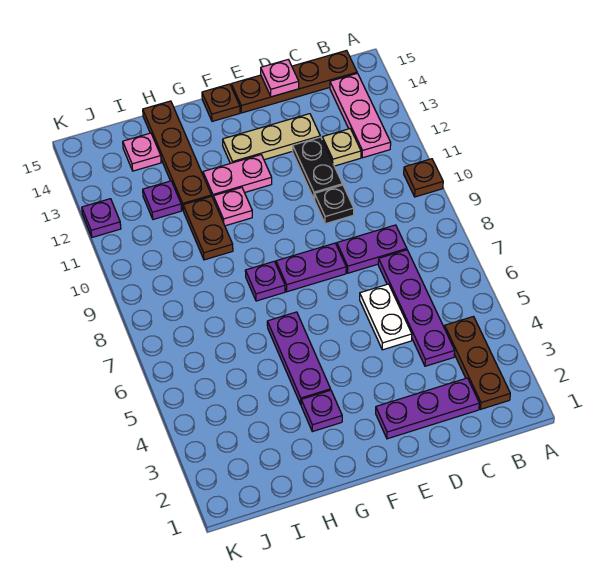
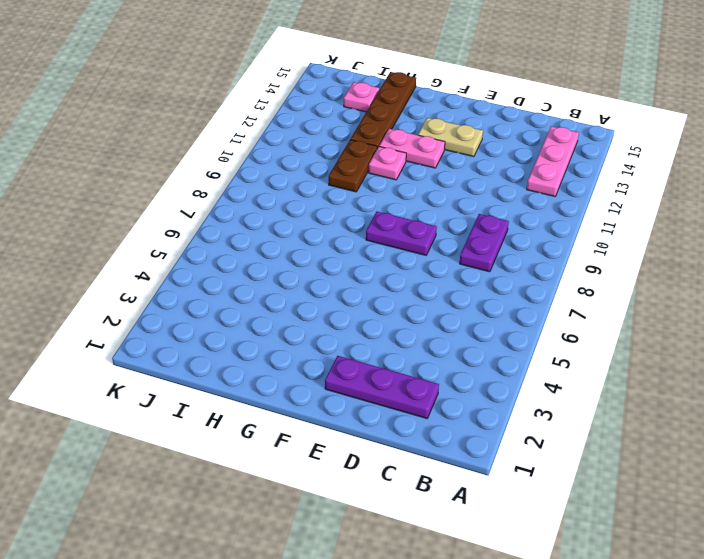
purple plate C8:C9 level 1 -> purple plate C8:D8 level 1
tan plate E13:F13 level 1 -> tan plate D13:F13 level 1
none -> brown plate A10 level 1
none -> brown plate B2:B4 level 1
none -> brown plate B15:E15 level 1

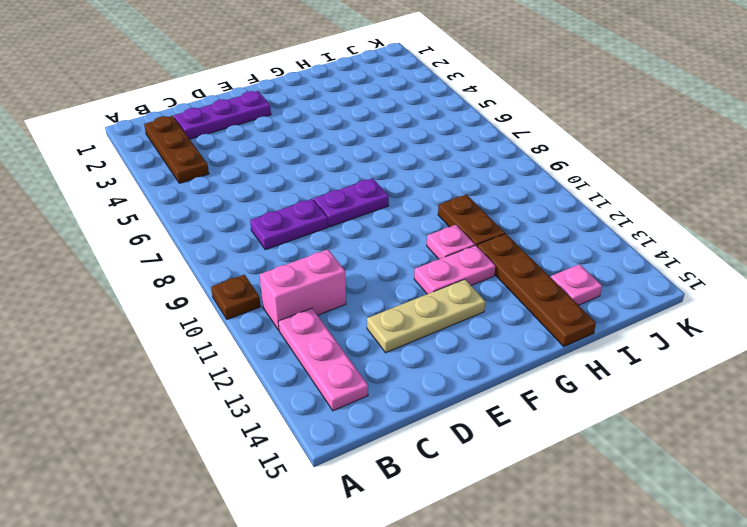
pink brick B11:C11 level 1 -> none
none -> brown plate B15:E15 level 1
none -> purple plate C4:C7 level 1
none -> tan plate C12 level 1

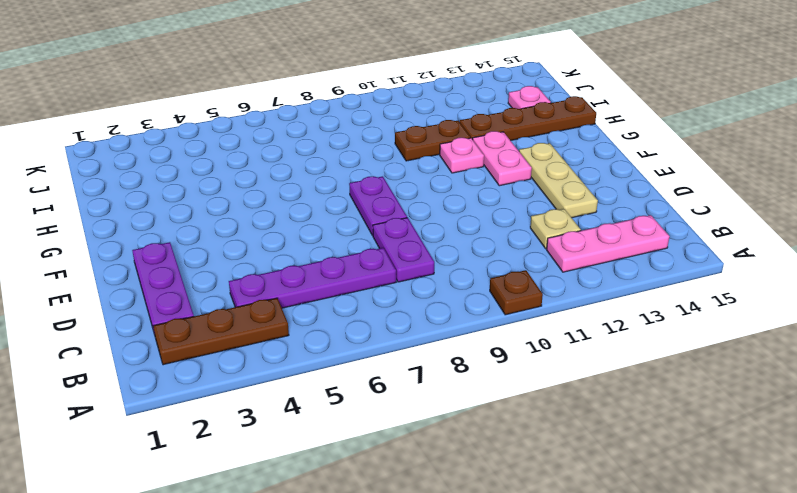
none -> brown plate B15:E15 level 1
none -> white plate D5:D6 level 1
none -> black plate D10 level 1

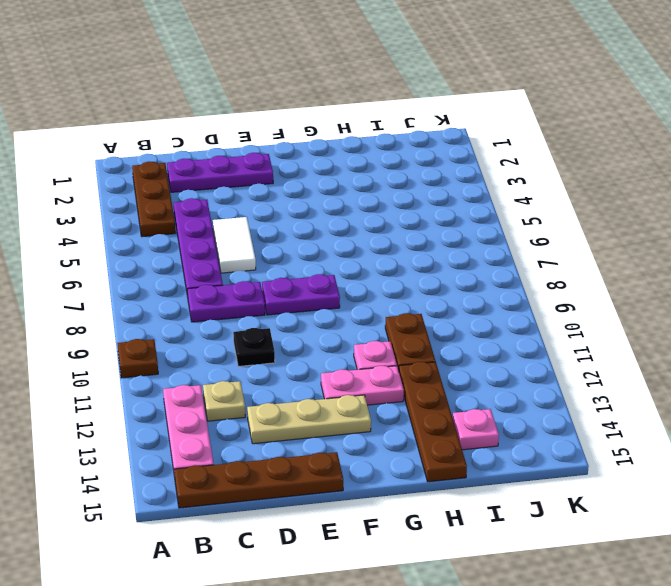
white tile D5:D6 level 1 -> white plate D5:D6 level 1
none -> black plate D11:D12 level 1
none -> brown plate F15 level 1
none -> purple plate G3 level 1

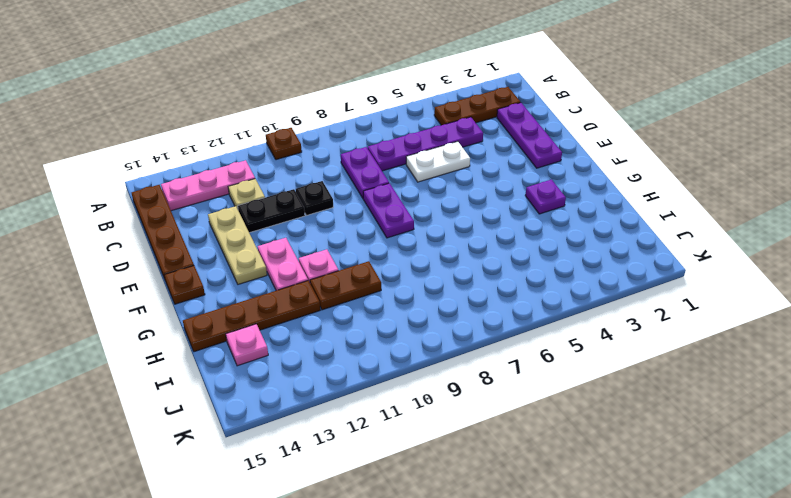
none -> purple plate G4:G6 level 1
none -> purple plate G8 level 1
none -> purple plate I12 level 1

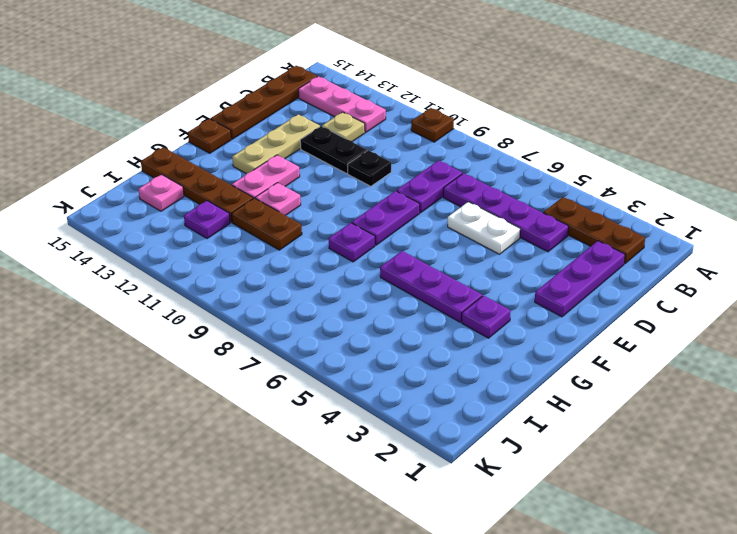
none -> purple plate K12 level 1
none -> pink plate D15 level 2

